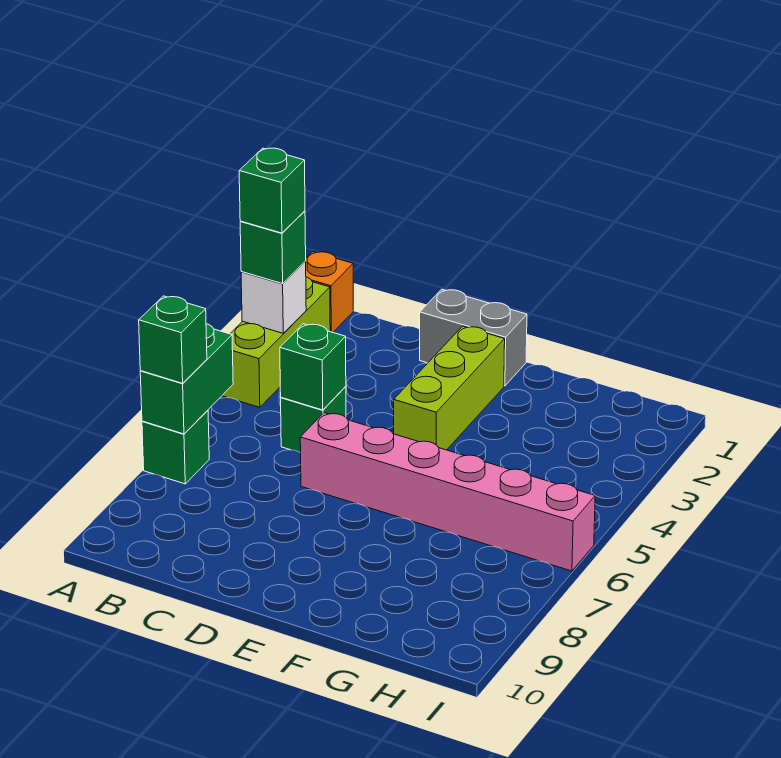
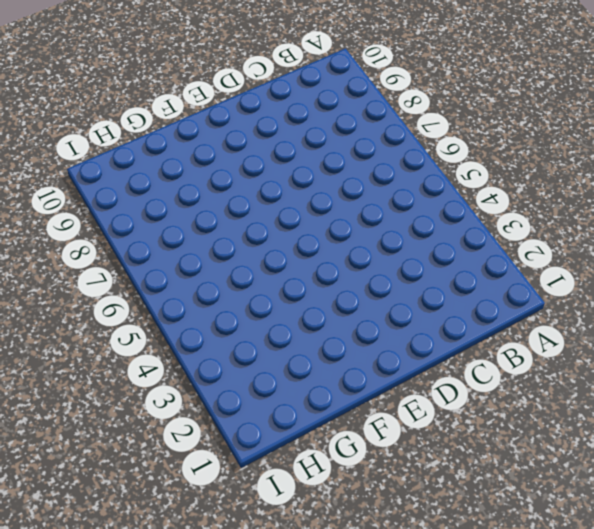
none -> orange brick A1 level 1
none -> lime brick A2:A4 level 1
none -> green brick A7 level 1

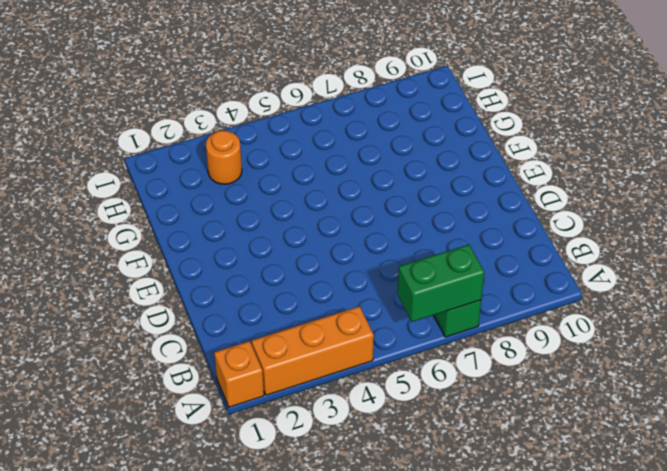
orange brick A2:A4 level 1 -> lime brick A2:A4 level 1
orange round brick H3 level 1 -> none
none -> green brick C5 level 1
none -> grey brick D1:E1 level 1
none -> pink brick D6:I6 level 1

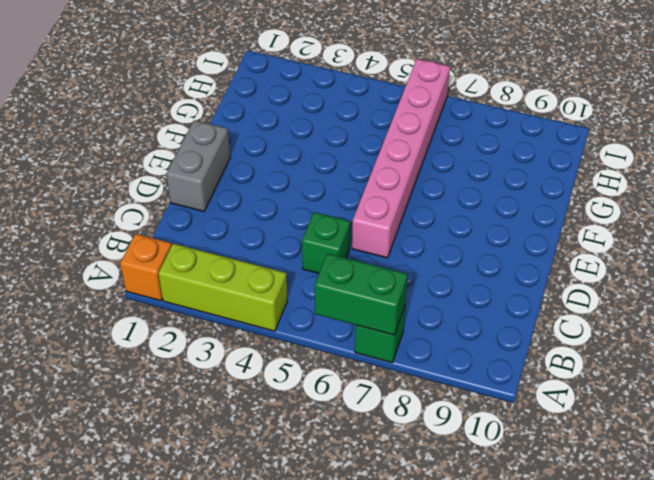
none -> lime brick E2:E4 level 1
none -> white brick A3 level 2
none -> green brick C5 level 2

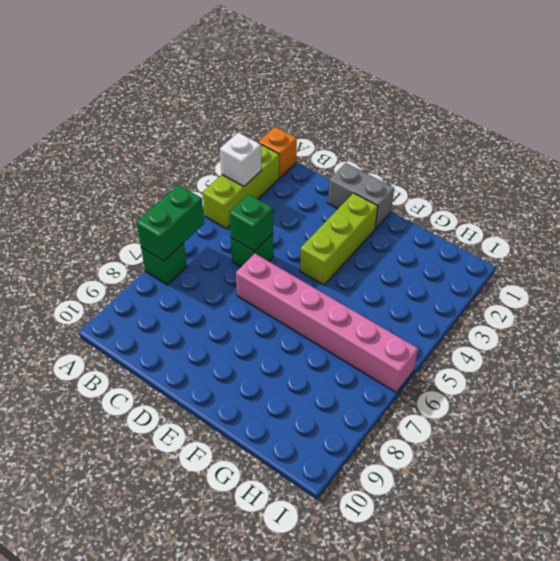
none -> green brick A3 level 3
none -> green brick A7 level 3
none -> green brick A3 level 4

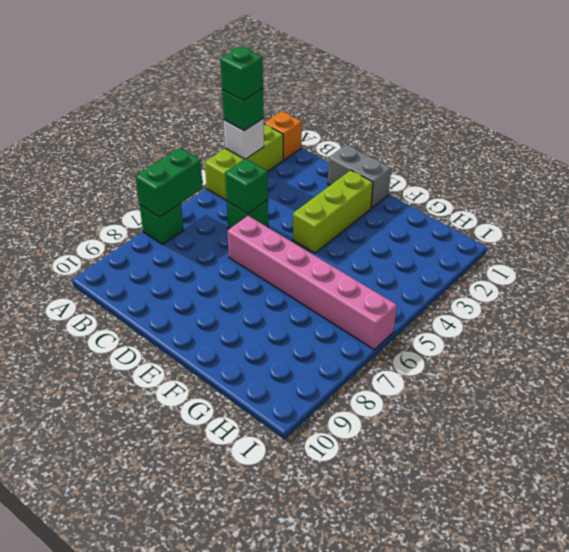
none -> green brick A7 level 3

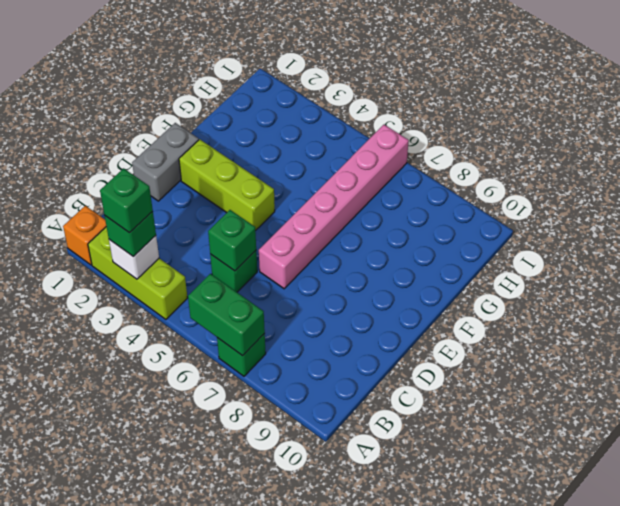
none -> green brick A7 level 3

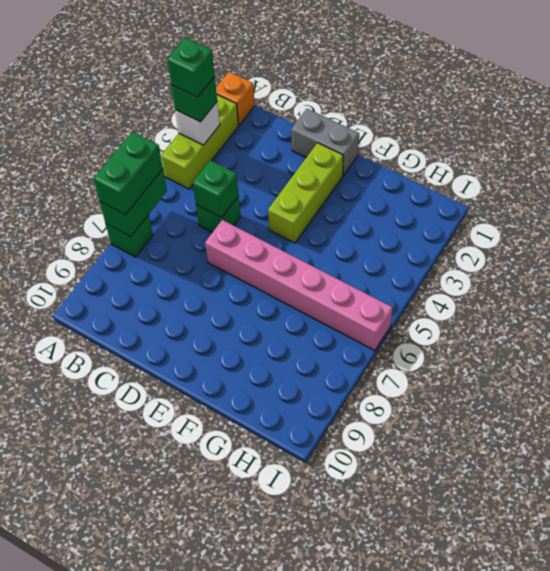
green brick A6:A7 level 3 -> green brick A7 level 3

